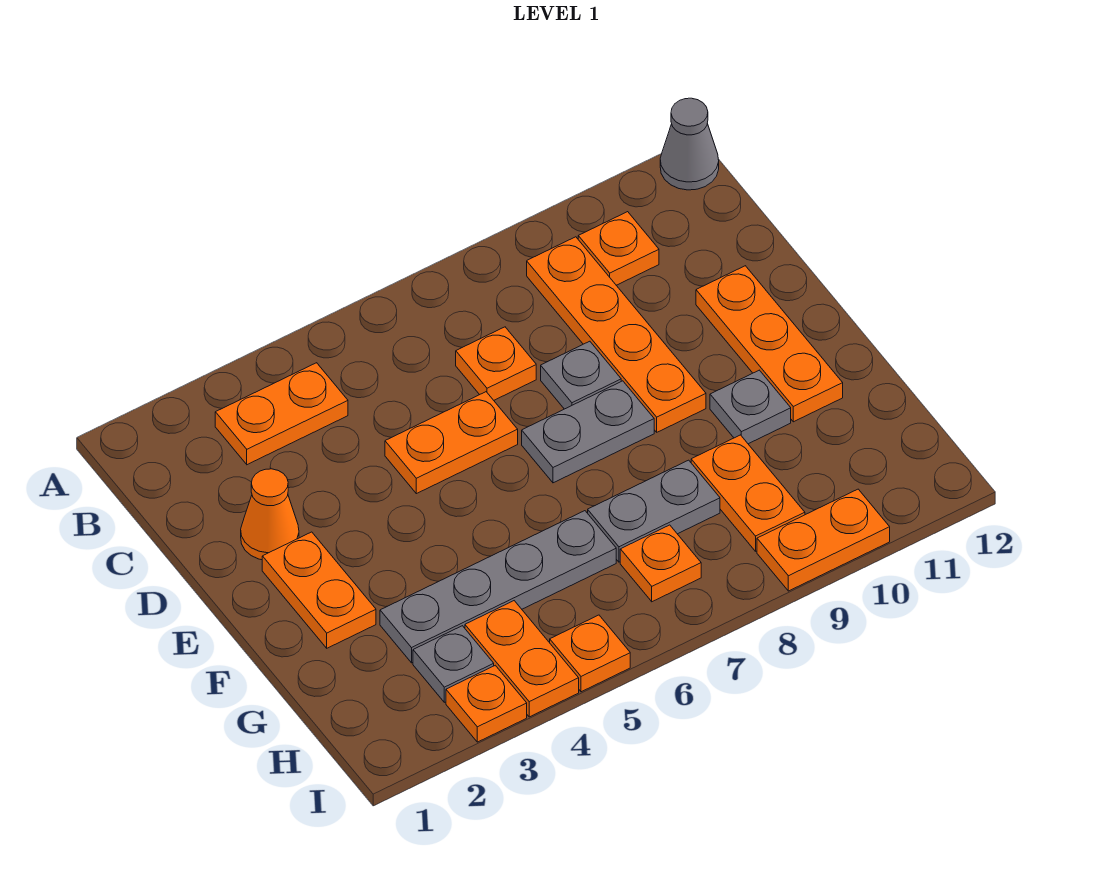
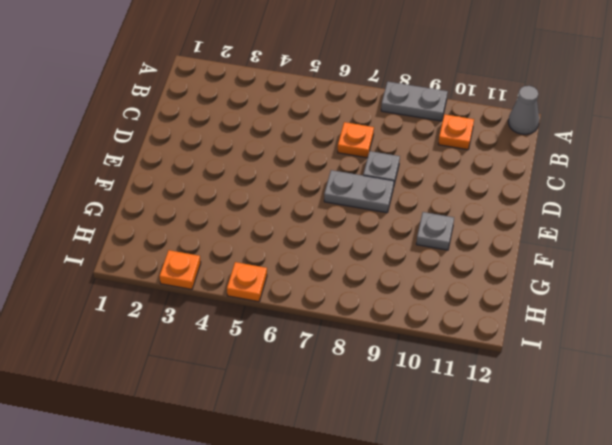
grey plate A8:A9 level 1 -> grey plate G7:G8 level 1
none -> orange plate B3:B4 level 1
none -> orange plate B9:E9 level 1
none -> orange cone D2 level 1

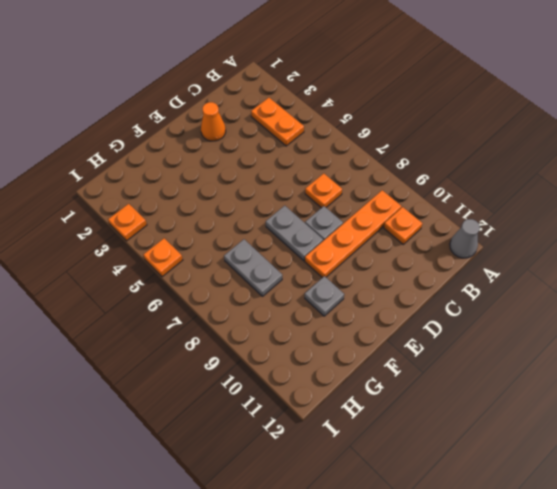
none -> orange plate D5:D6 level 1
none -> orange plate D11:F11 level 1
none -> orange plate E2:F2 level 1

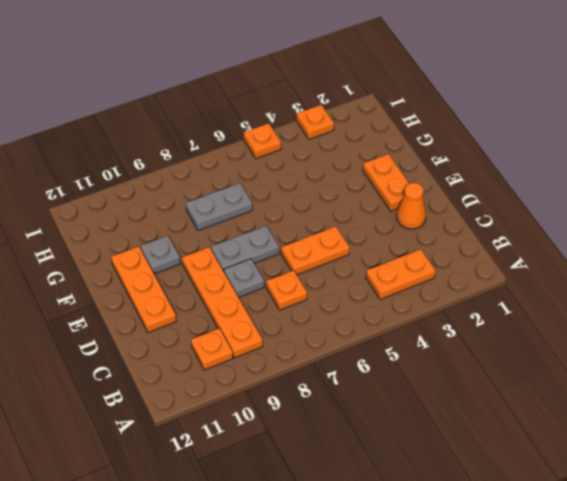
none -> grey cone A12 level 1
none -> grey plate G3:G6 level 1
none -> orange plate G9:H9 level 1

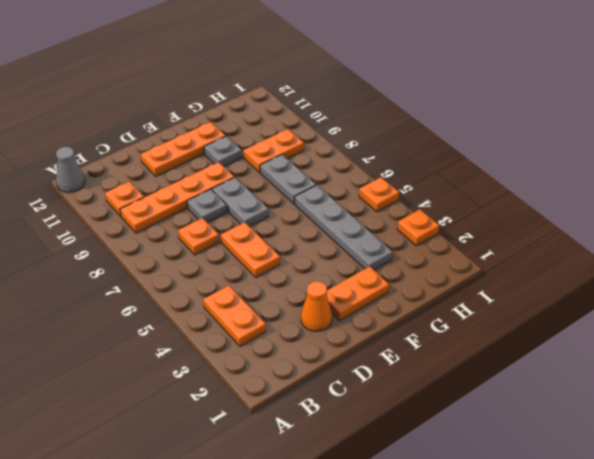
none -> grey plate H3 level 1
none -> orange plate H4:I4 level 1
none -> orange plate H7 level 1

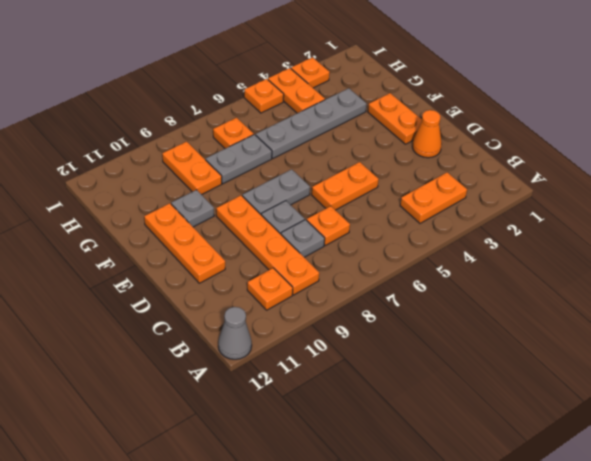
grey plate C8 level 1 -> grey plate H3 level 1
none -> orange plate I9:I10 level 1

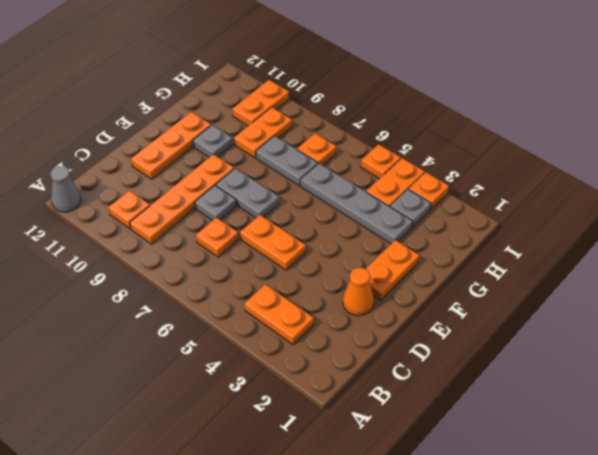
orange plate H10:I10 level 1 -> orange plate I9:I10 level 1

